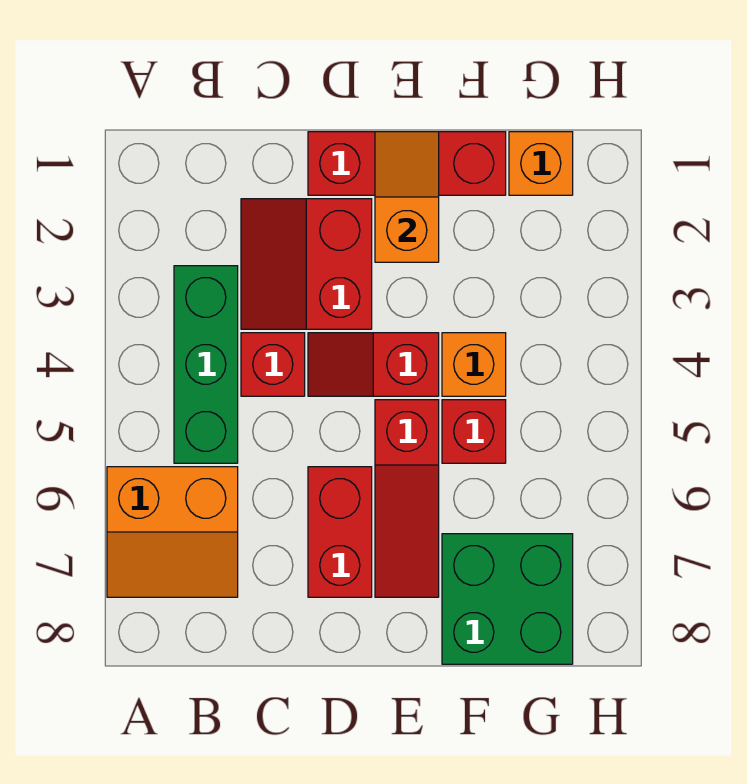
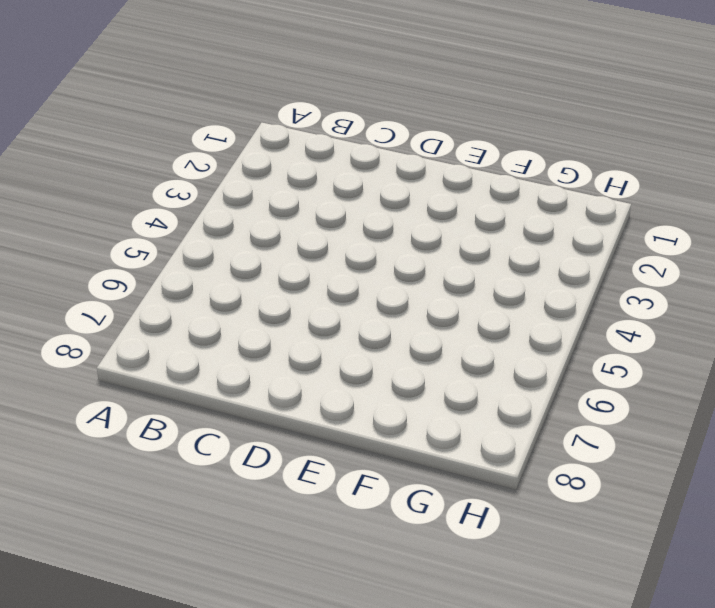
none -> orange slope A6:B7 level 1 top 6
none -> green brick B3:B5 level 1
none -> red slope C2:D3 level 1 top D

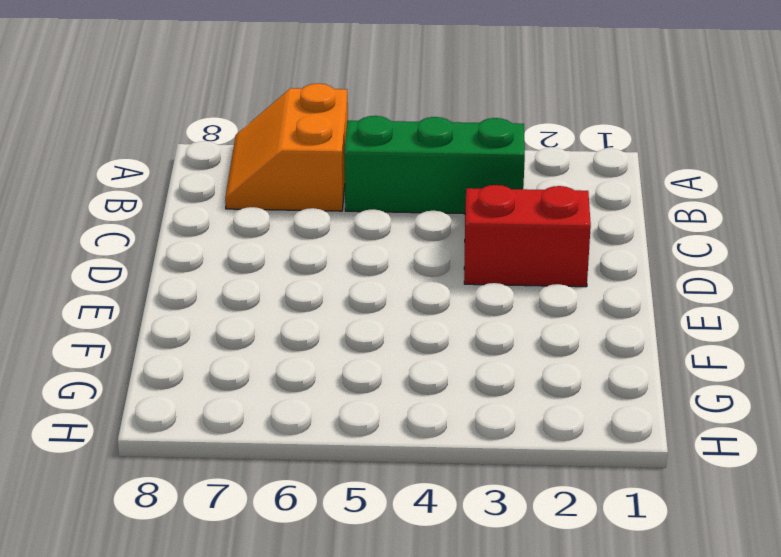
none -> red brick C4 level 1
none -> red brick D1:F1 level 1
none -> red slope D4:E4 level 1 top E

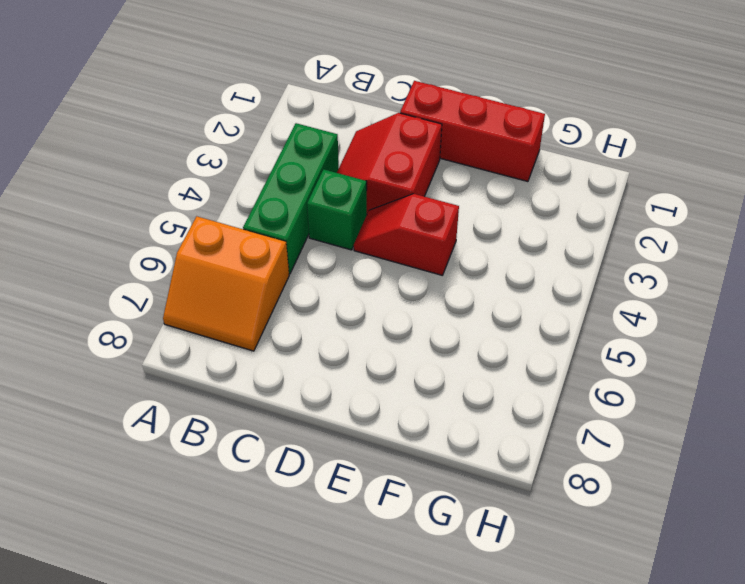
green brick C4 level 1 -> red brick C4 level 1
none -> red brick D6:D7 level 1
none -> red slope E5:E7 level 1 top 5
none -> orange brick F4 level 1

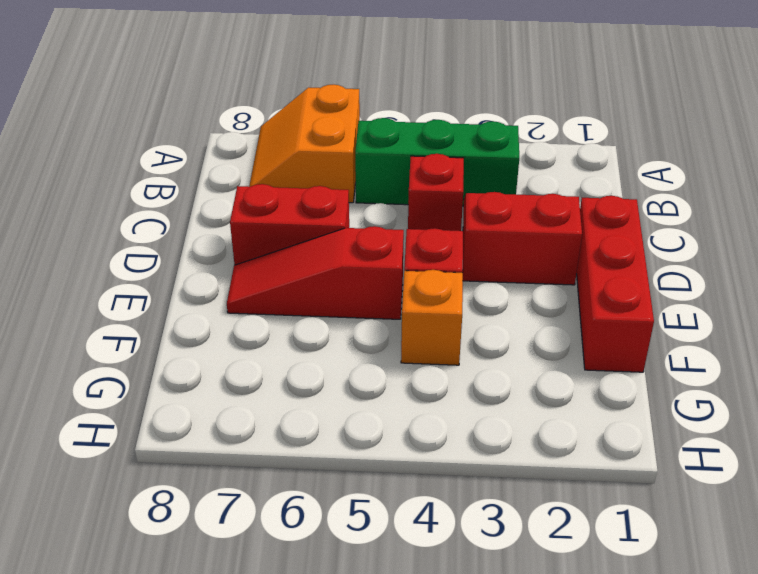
none -> red brick F5 level 1
none -> green brick F7:G8 level 1
none -> orange brick G1 level 1

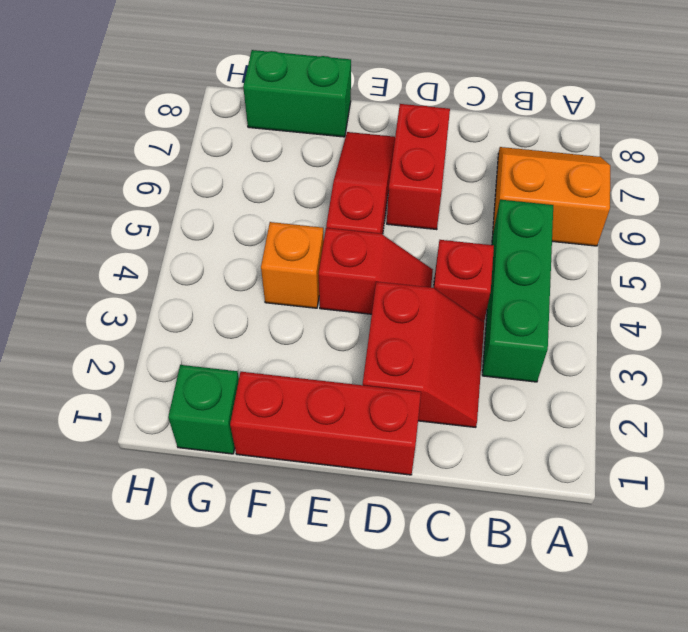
green brick F8:G8 level 1 -> green brick F7:G8 level 1
green brick G1 level 1 -> orange brick G1 level 1
none -> red brick F5 level 1
none -> orange slope E1:E2 level 2 top 2

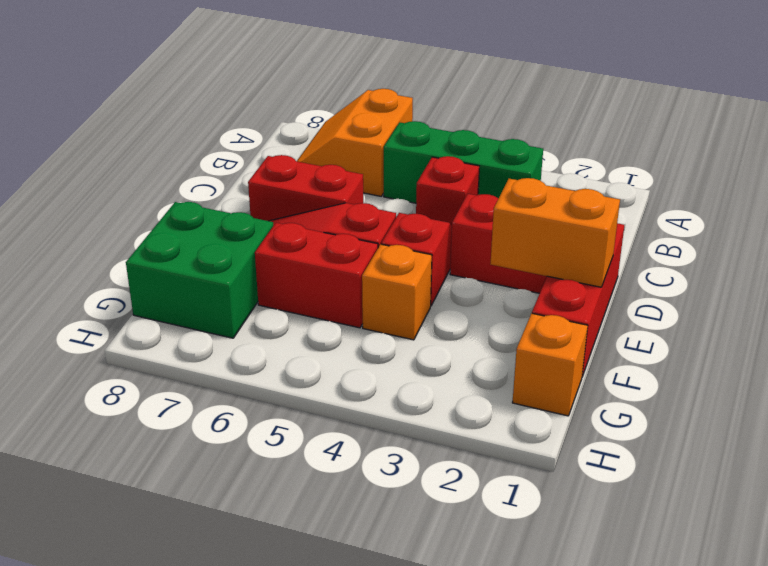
orange brick E1:E2 level 2 -> orange slope E1:E2 level 2 top 2
red brick F5:F6 level 1 -> red brick F5 level 1

